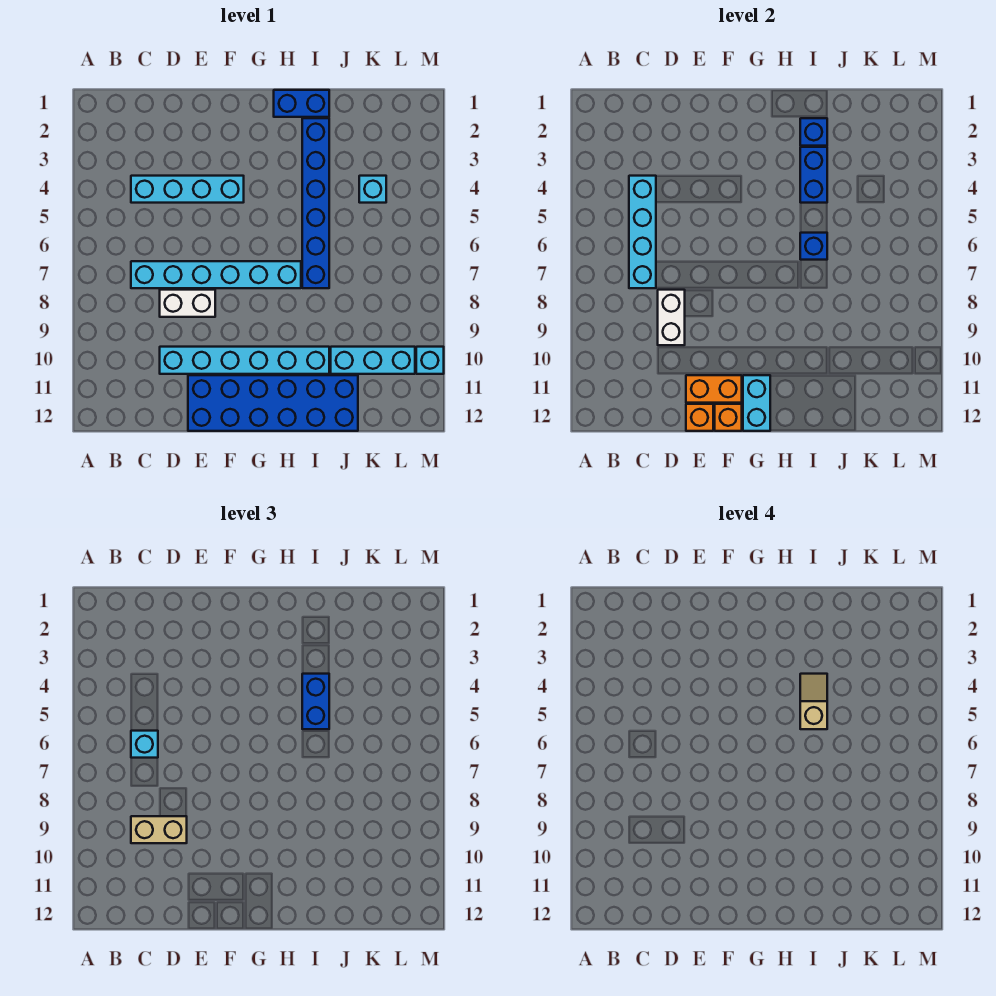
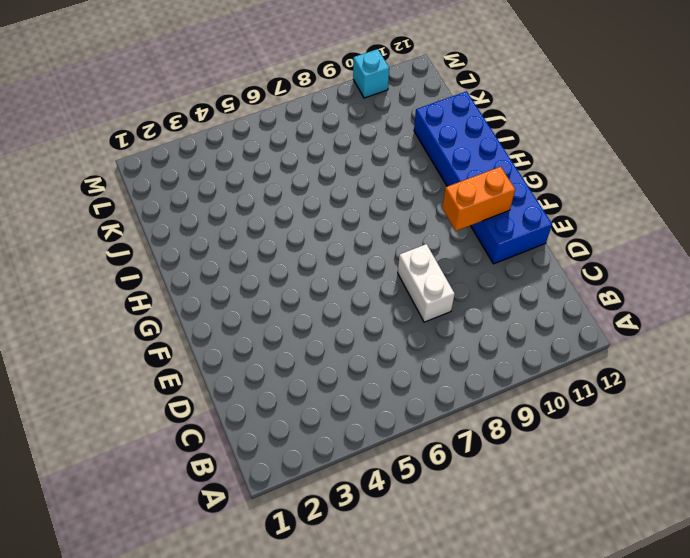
orange brick F10:F11 level 2 -> orange brick E11:F11 level 2
none -> cyan brick C4:F4 level 1
none -> cyan brick C7:H7 level 1
none -> cyan brick D10:I10 level 1

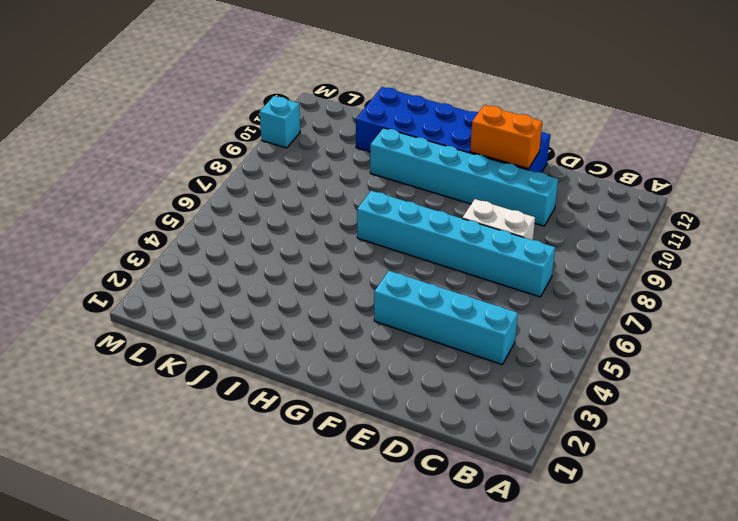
none -> blue brick H1:I1 level 1
none -> blue brick I2:I7 level 1
none -> cyan brick J10:L10 level 1

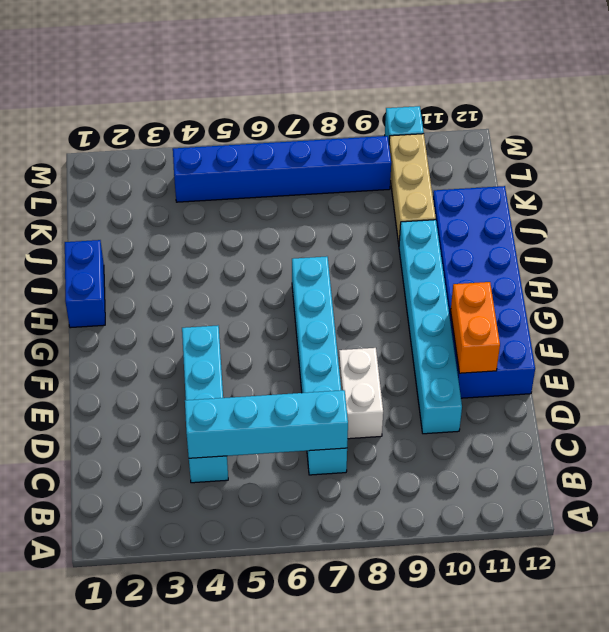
tan brick J10:L10 level 1 -> cyan brick J10:L10 level 1
blue brick L4:L9 level 1 -> blue brick I2:I7 level 1
none -> cyan brick K4 level 1
none -> white brick D8:D9 level 2
none -> orange brick E12 level 2

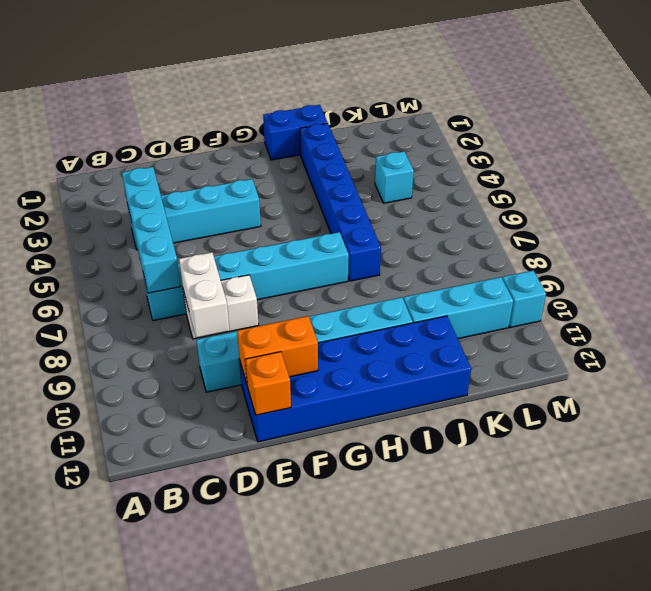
none -> orange brick F12 level 2
none -> cyan brick G11:G12 level 2
none -> blue brick I2 level 2

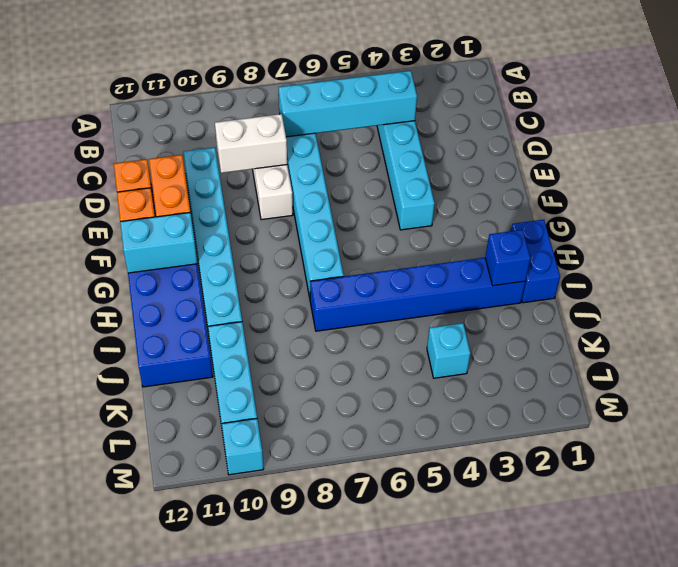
none -> blue brick I3:I4 level 2
none -> blue brick I6 level 2
none -> cyan brick C6 level 3

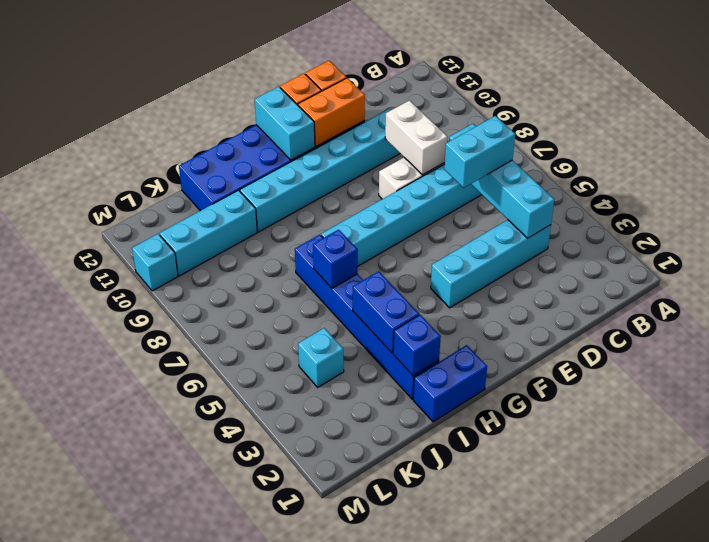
cyan brick C6:D6 level 3 -> cyan brick C6 level 3
none -> tan brick C9:D9 level 3
none -> blue brick I4:I5 level 3
none -> tan slope I4:I5 level 4 top 5

